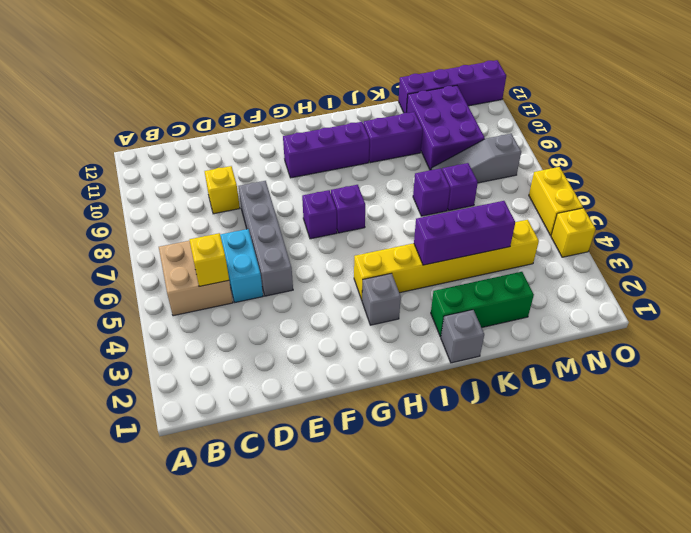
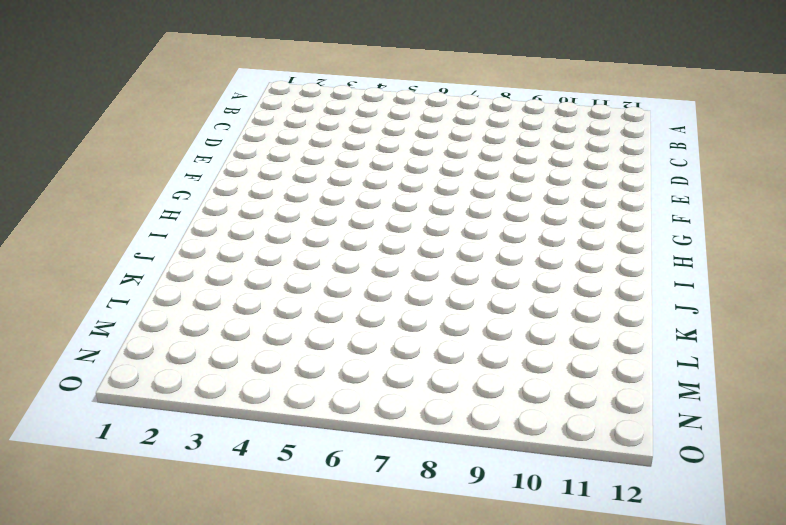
none -> tan brick B5:C6 level 1
none -> cyan brick D5:D6 level 1
none -> yellow brick D9 level 1

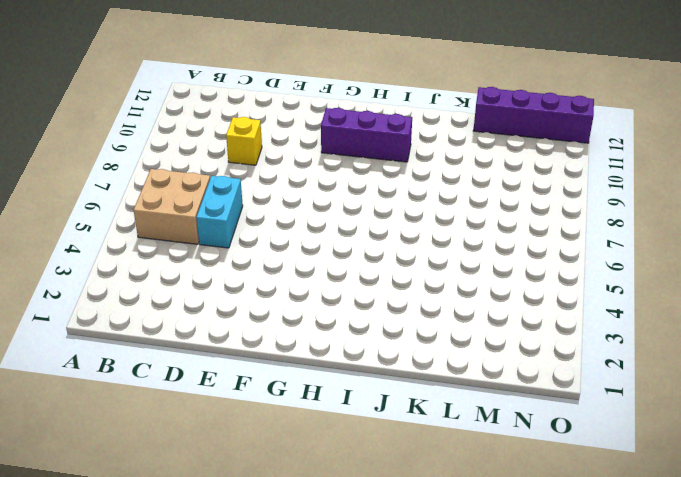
none -> grey brick E5:E8 level 1
none -> purple brick G7 level 1
none -> grey brick H3 level 1

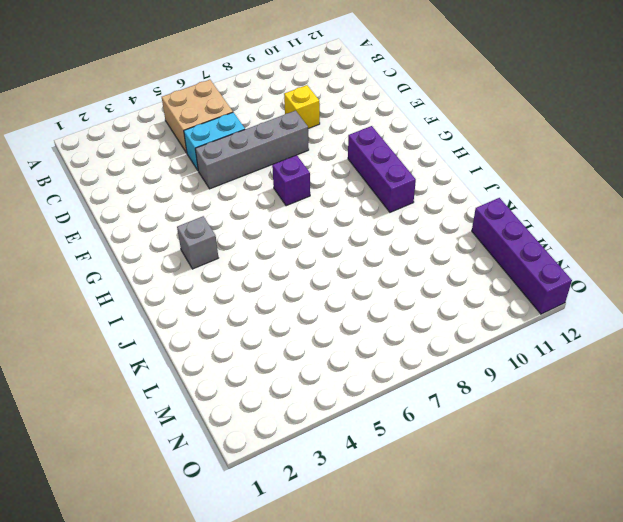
none -> yellow brick H4:M4 level 1
none -> purple brick H7 level 1
none -> grey brick J1 level 1

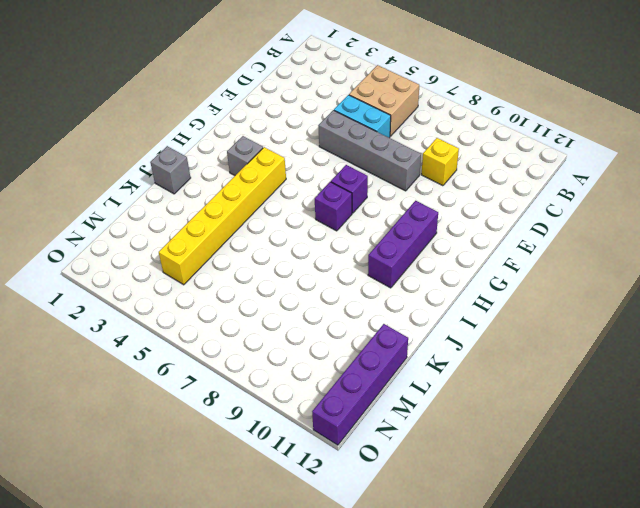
none -> green brick J2:L2 level 1
none -> purple brick J10:K10 level 1
none -> purple brick K7 level 1

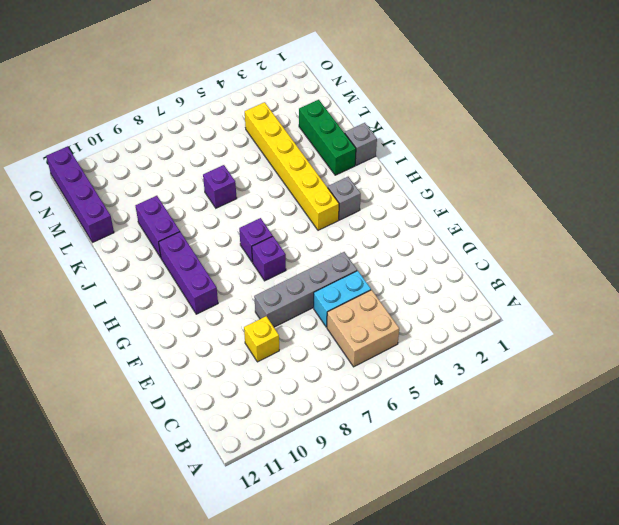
none -> purple brick L7 level 1
none -> grey slope L8:N8 level 1 top N
none -> purple brick L9:M11 level 1

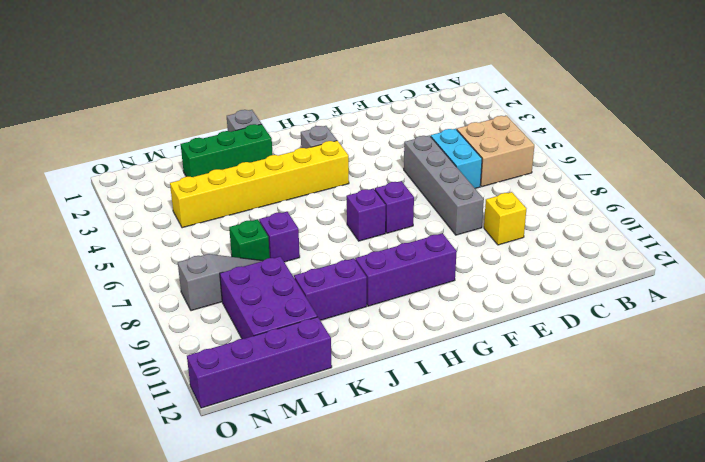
green brick L7 level 1 -> purple brick L7 level 1
none -> yellow brick O4 level 1
none -> yellow brick O5:O6 level 1
none -> yellow brick C5 level 2

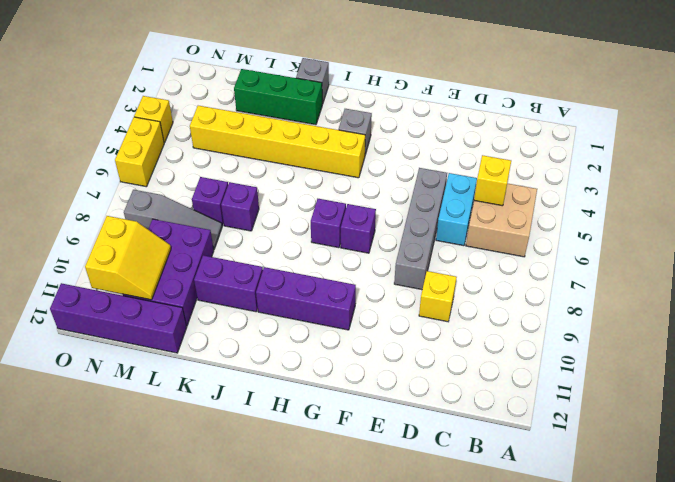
yellow slope M10:N11 level 2 top N -> none
none -> purple brick J4:L4 level 2

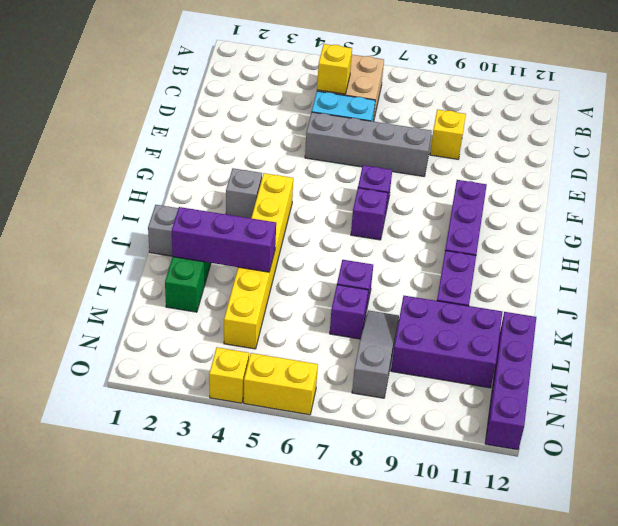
purple brick K2:K4 level 2 -> purple brick J4:L4 level 2

